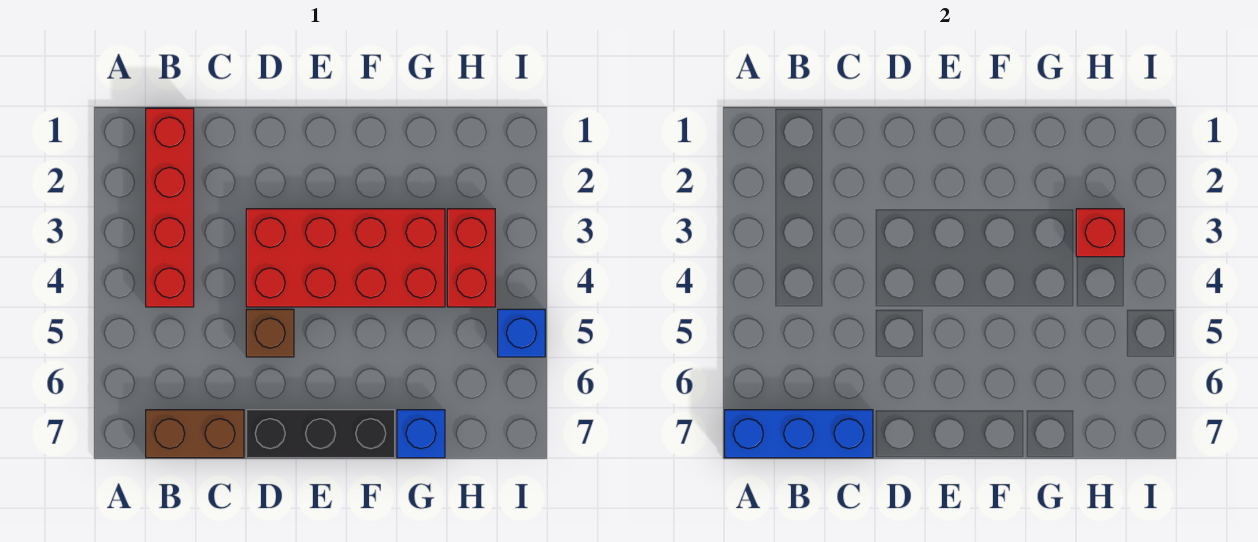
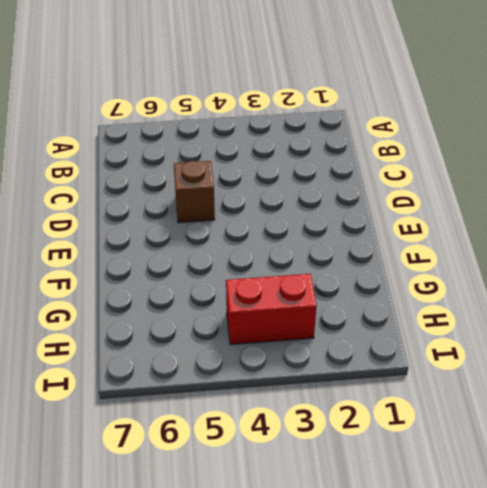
none -> red brick B1:B4 level 1
none -> brown brick B7:C7 level 1

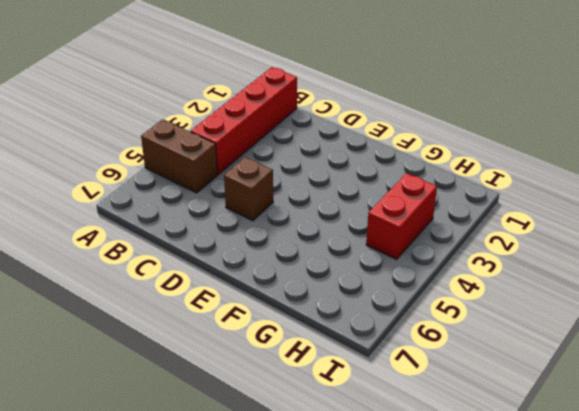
brown brick A5:B5 level 1 -> brown brick B7:C7 level 1
none -> red brick D3:G4 level 1
none -> black brick D7:F7 level 1

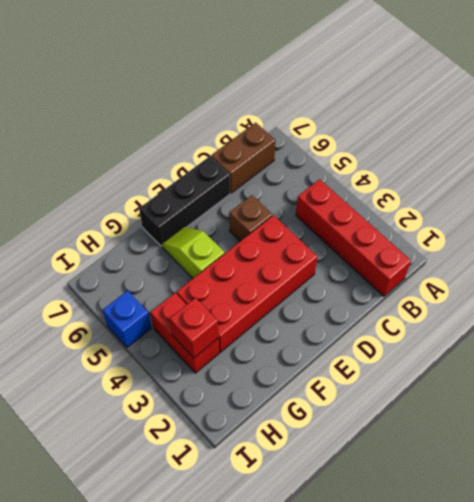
lime slope F5:F6 level 1 top 5 -> none
none -> blue brick G7 level 1
none -> blue brick A7:C7 level 2

